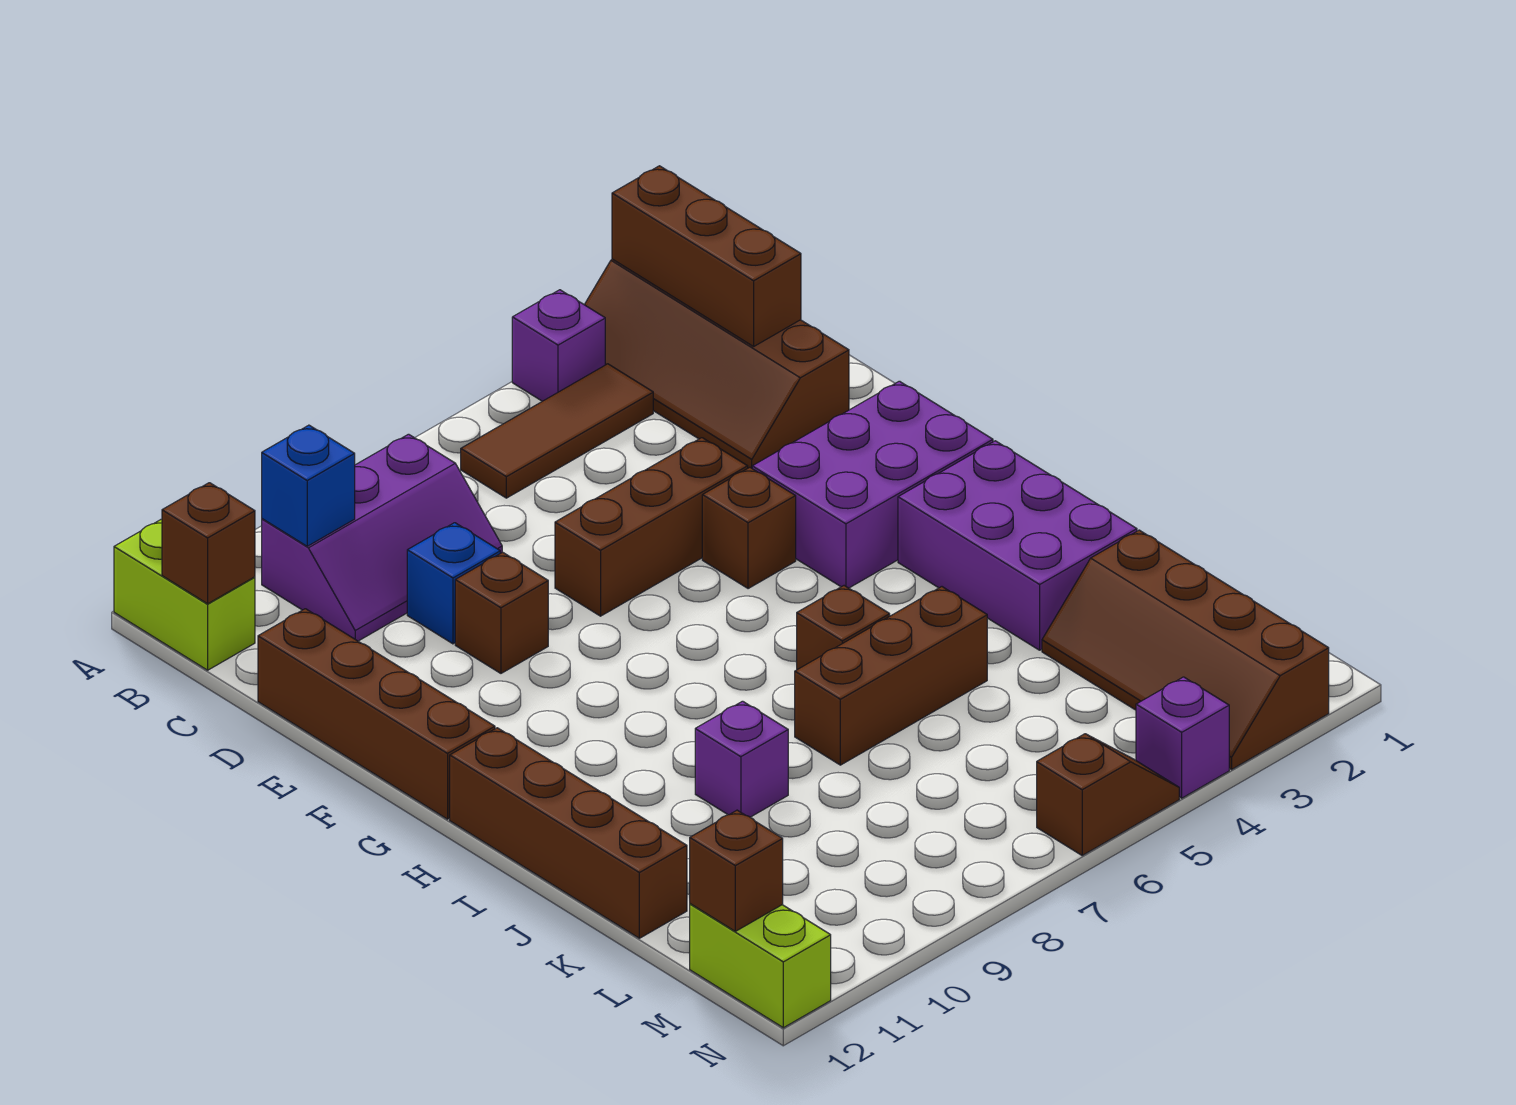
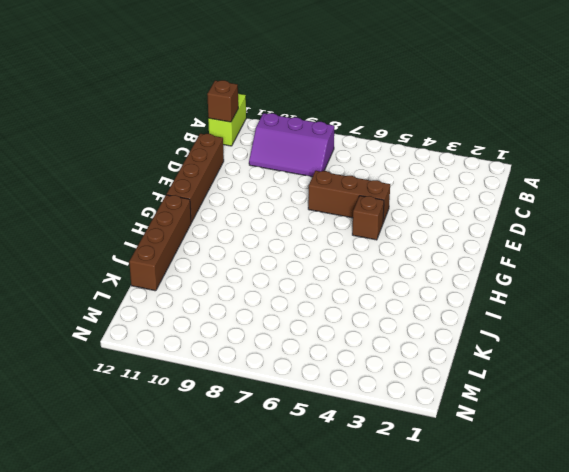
none -> brown slope A2:D3 level 1 top 2
none -> purple brick A4 level 1
none -> brown tile B4:B6 level 1

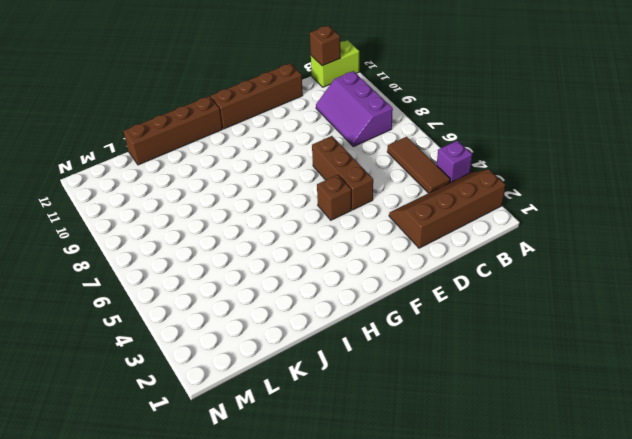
none -> blue brick D9 level 1
none -> brown brick E9 level 1
none -> purple brick F2:G4 level 1

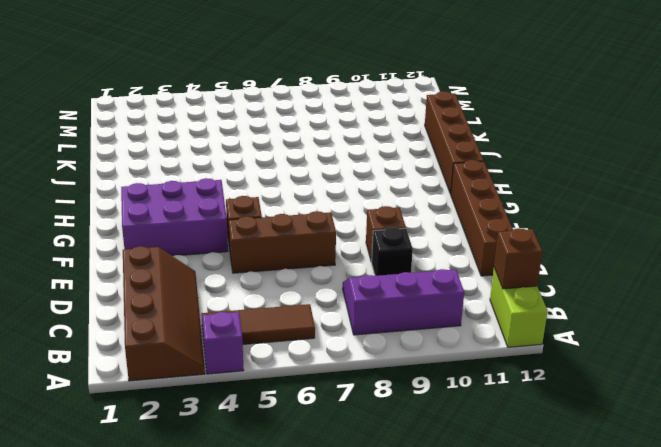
black brick D9 level 1 -> blue brick D9 level 1
none -> purple brick H2:J3 level 1
none -> brown brick I6 level 1
none -> brown brick J5:J7 level 1

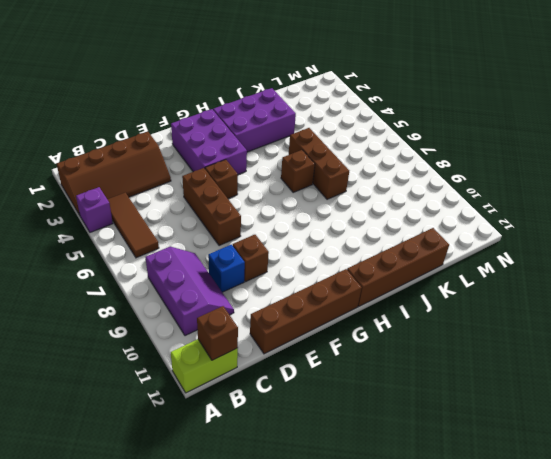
none -> purple brick J9 level 1
none -> brown slope K2:N3 level 1 top 2
none -> lime brick M12:N12 level 1

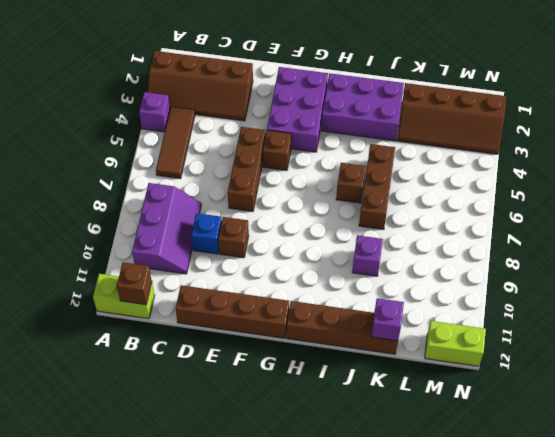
purple brick K12 level 2 -> purple brick N4 level 1
none -> brown slope N5:N6 level 1 top 6
none -> brown brick A2:C2 level 2
none -> blue brick B10 level 2

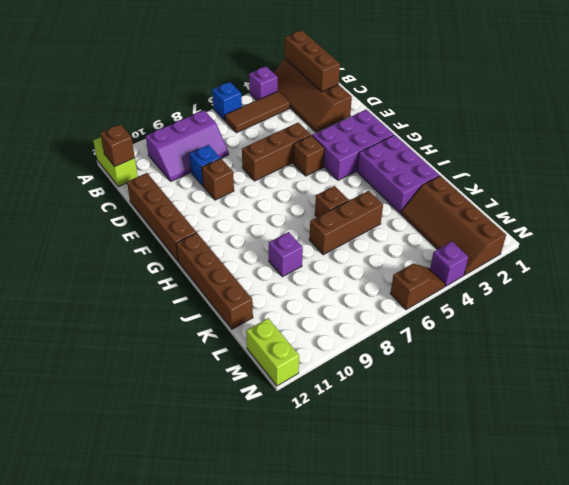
blue brick A6 level 1 -> blue brick B10 level 2
none -> brown brick M12 level 2

